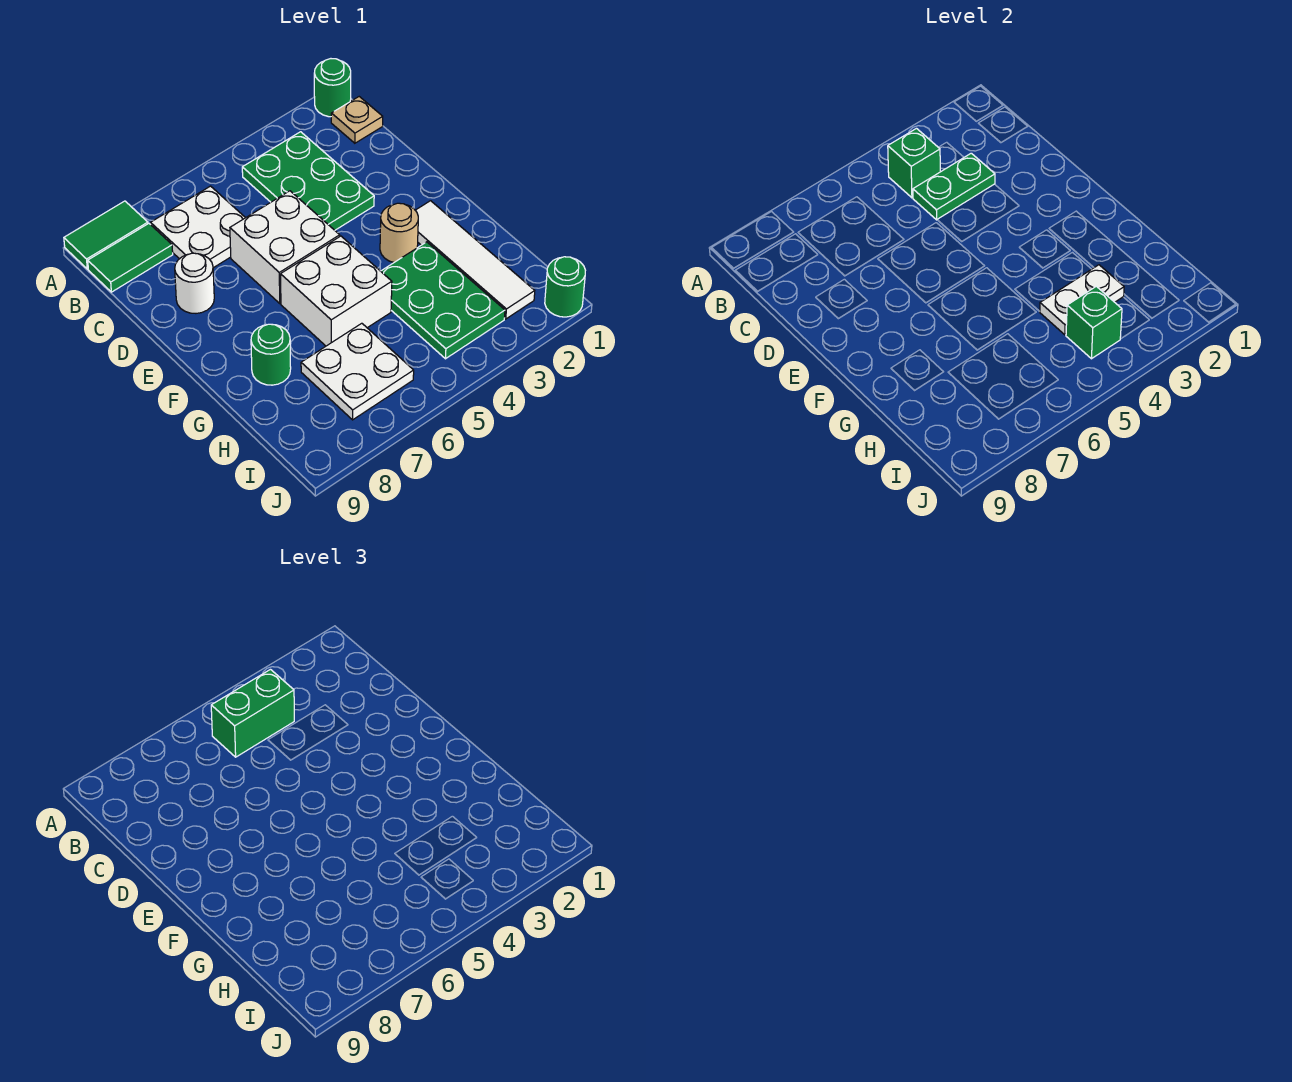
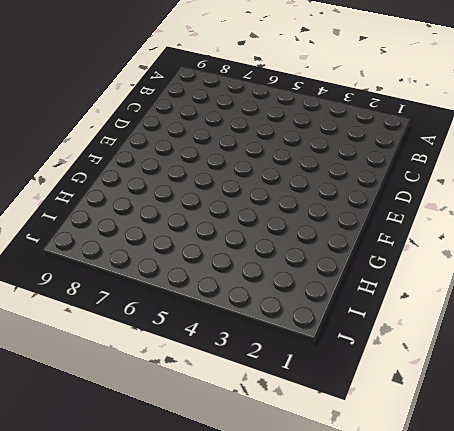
none -> green round brick A1 level 1
none -> green tile A8:A9 level 1
none -> tan plate B1 level 1

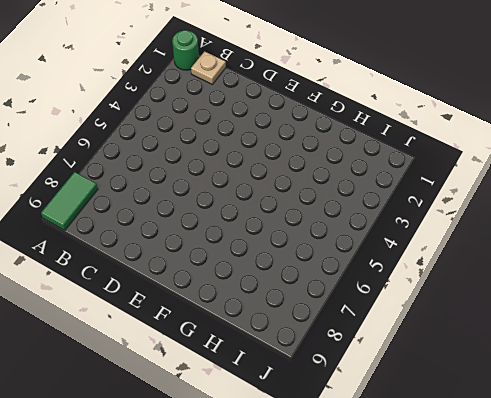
none -> green plate B3:D4 level 1
none -> white plate B6:C7 level 1
none -> green tile B8:B9 level 1

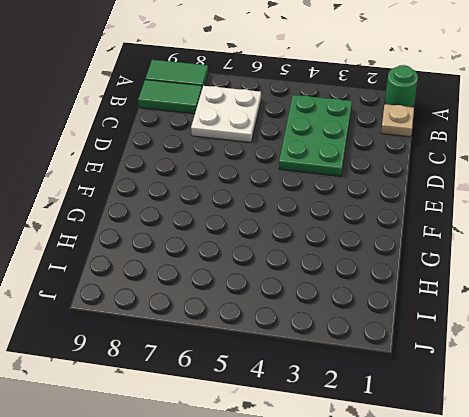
none -> white brick D5:E6 level 1
none -> white round brick D8 level 1
none -> white tile F2:I2 level 1

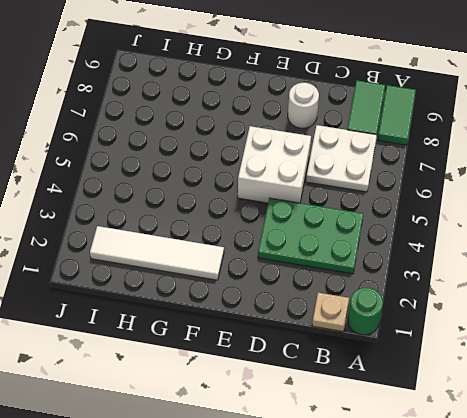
none -> tan round brick F3 level 1
none -> white brick F5:G6 level 1
none -> green plate G3:I4 level 1

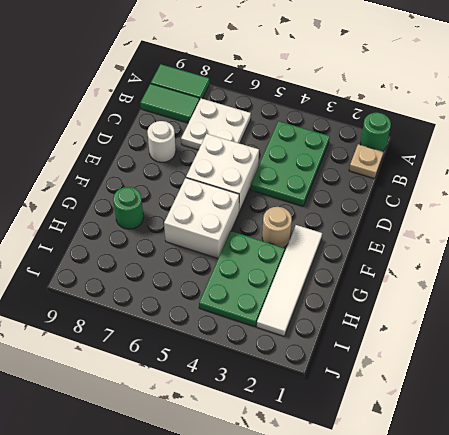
none -> white plate H6:I7 level 1
none -> green round brick J1 level 1
none -> green brick B4 level 2

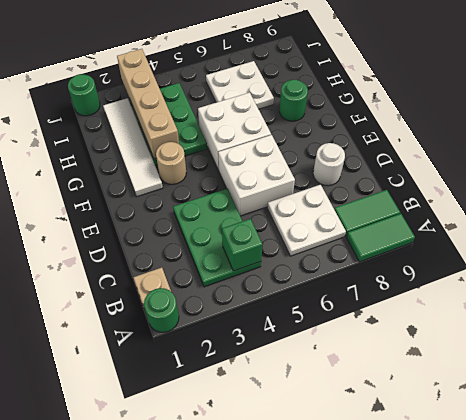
tan brick G3:J3 level 2 -> white plate H3:H4 level 2
none -> green plate C3:C4 level 2
none -> green brick I4 level 2
none -> green brick B4:B5 level 3

